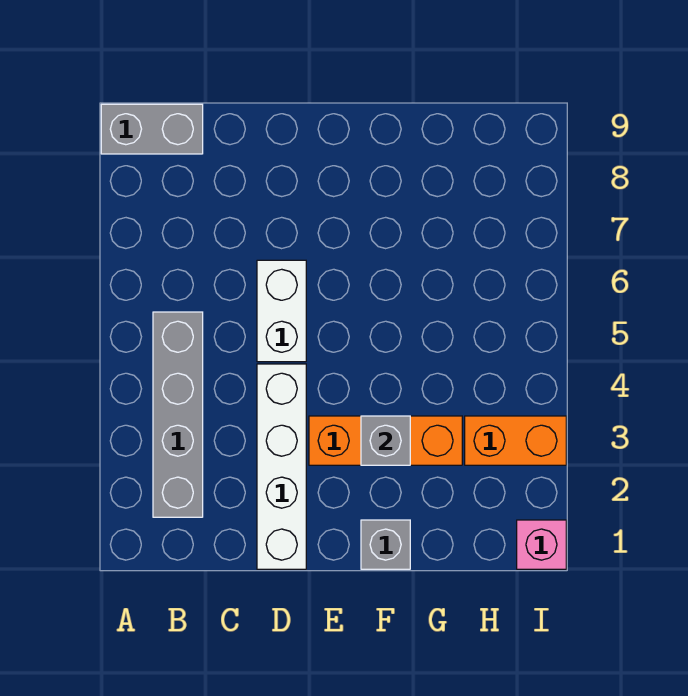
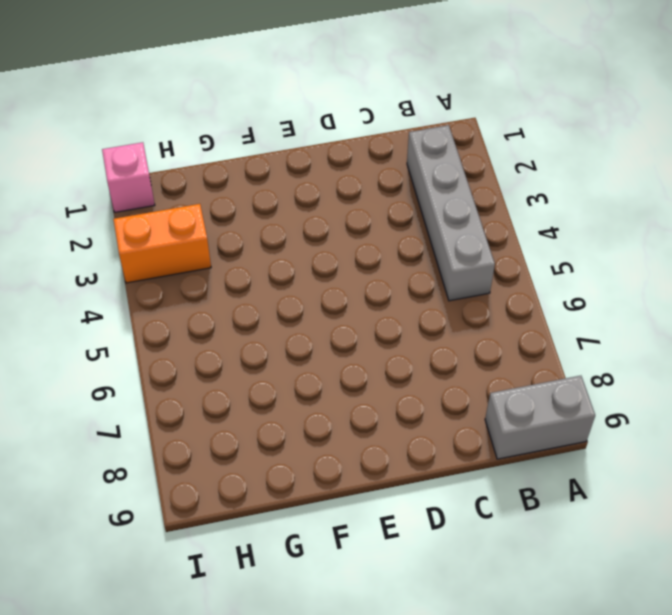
none -> white brick D1:D4 level 1
none -> white brick D5:D6 level 1

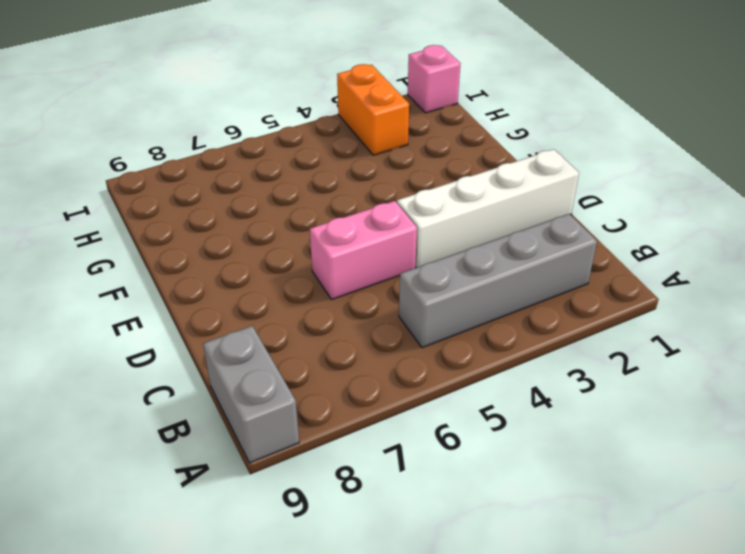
pink brick D5:D6 level 1 -> white brick D5:D6 level 1
none -> orange brick E3:G3 level 1
none -> grey brick F1 level 1

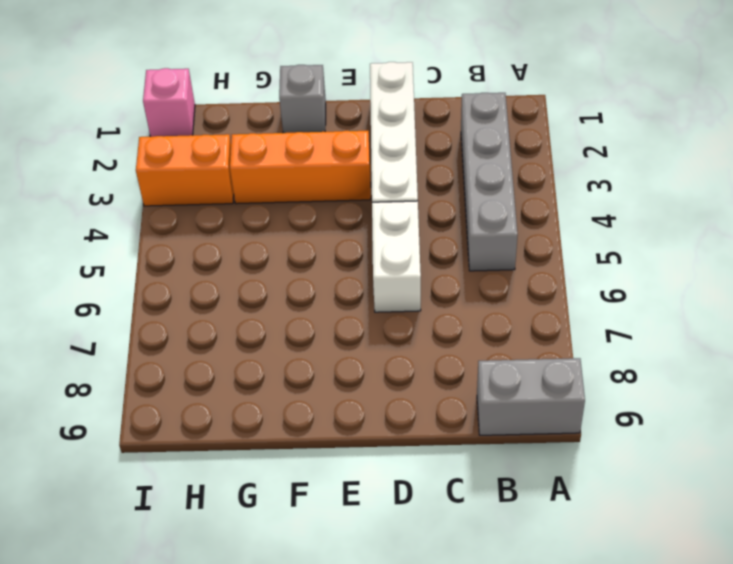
none -> grey brick F3 level 2

